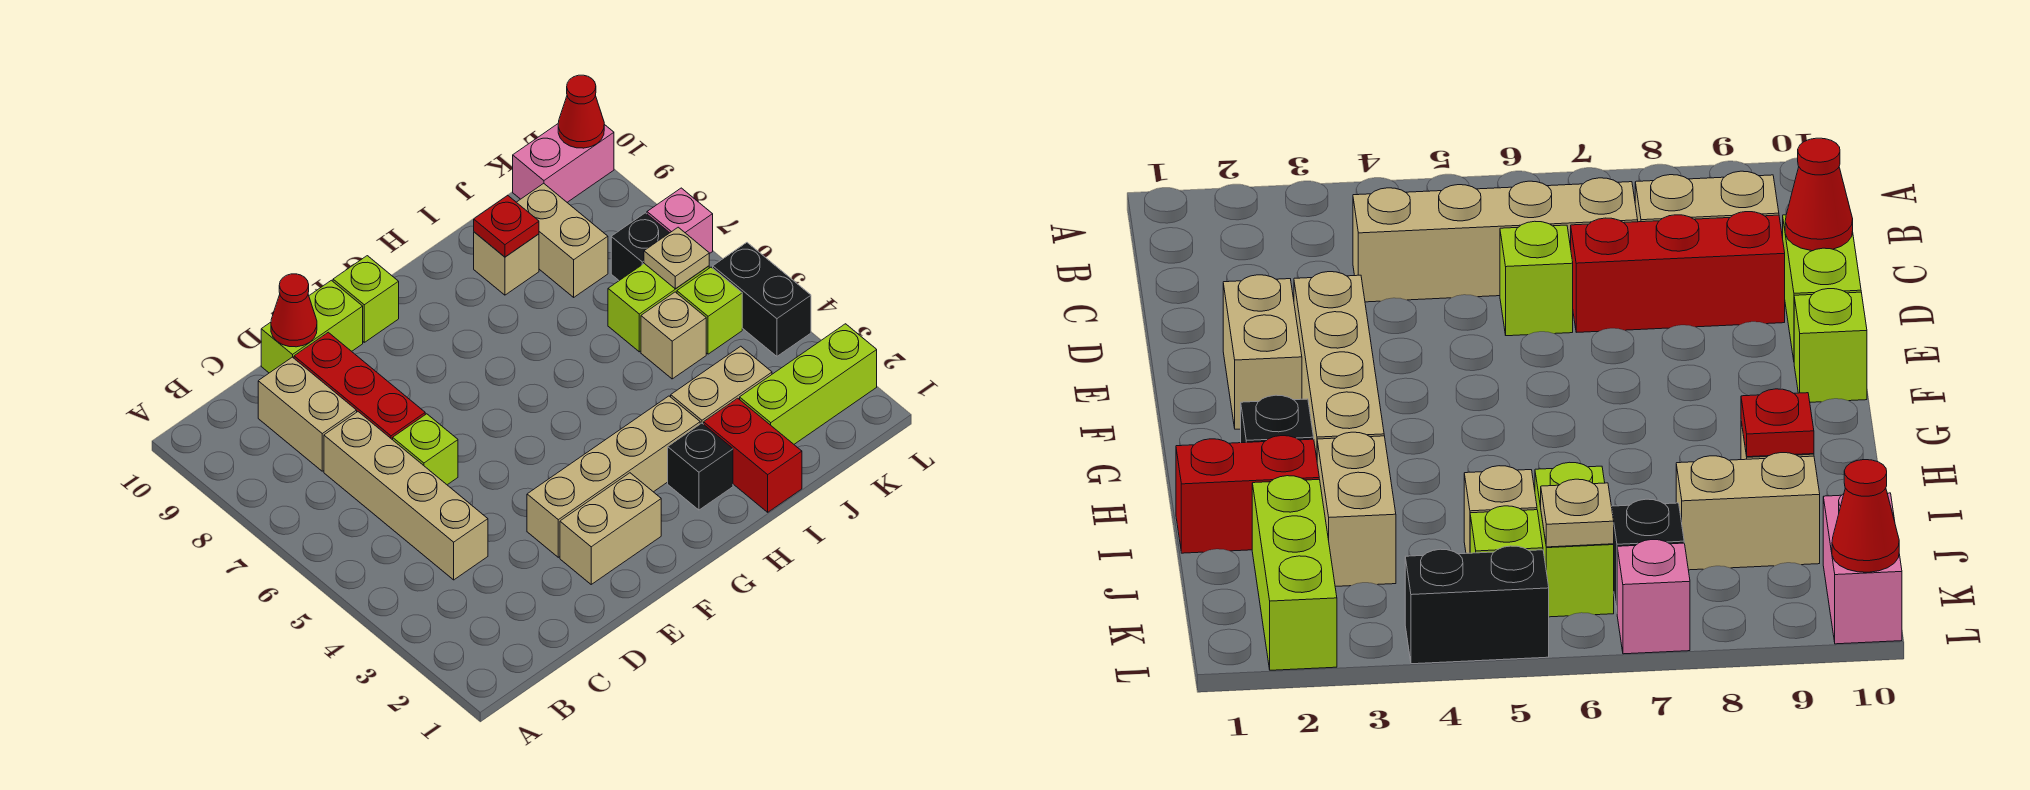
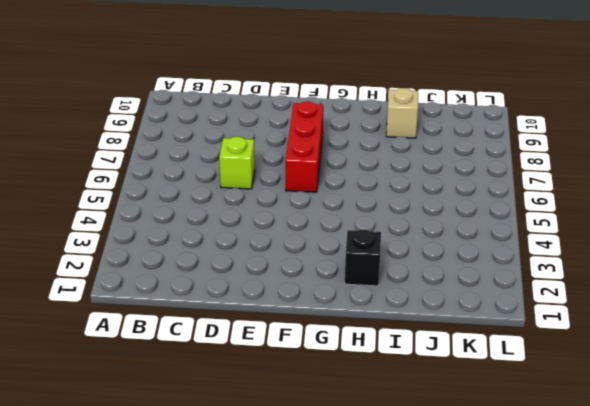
red brick F6:F8 level 1 -> red brick D7:D9 level 1
none -> tan brick C4:C7 level 1
none -> tan brick C8:C9 level 1
none -> lime brick D10:E10 level 1

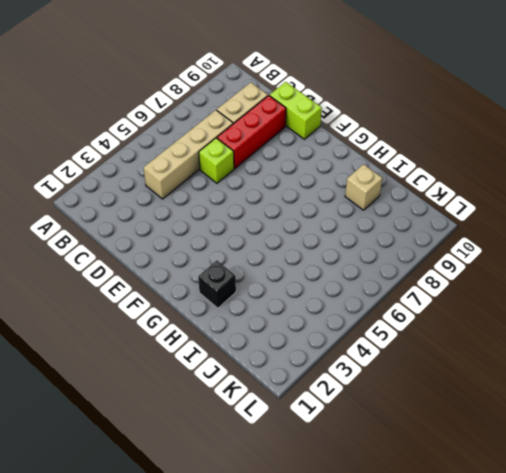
none -> tan brick E2:F2 level 1
none -> tan brick E3:H3 level 1
none -> lime brick F10 level 1

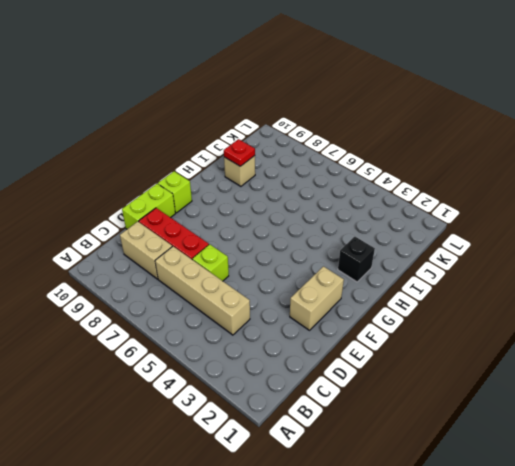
none -> tan brick E3:H3 level 1
none -> red brick I1:I2 level 1
none -> tan brick I3:J3 level 1

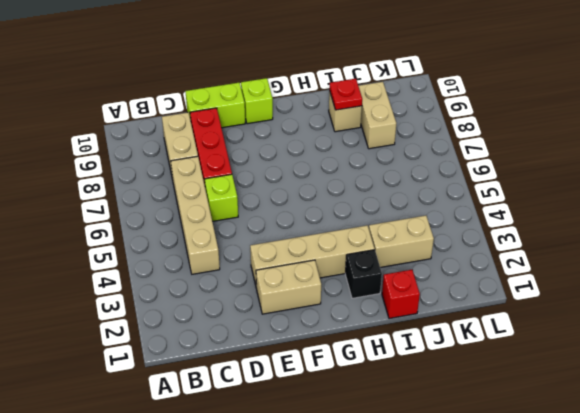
red brick I1 level 1 -> red brick I1:I2 level 1
none -> lime brick J2:L2 level 1
none -> tan brick J5 level 1
none -> lime brick J6:K6 level 1

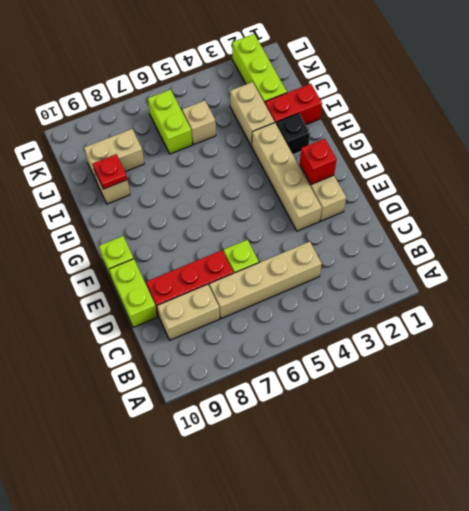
red brick F2 level 2 -> none
none -> lime brick K5 level 1
none -> black brick K7 level 1
none -> pink brick K10:L10 level 1

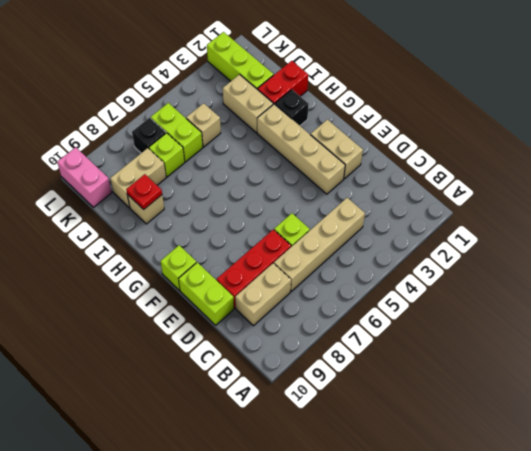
lime brick J7 level 1 -> lime brick K5 level 1
none -> black brick L4:L5 level 1
none -> pink brick L7 level 1
none -> red cone D10 level 2

